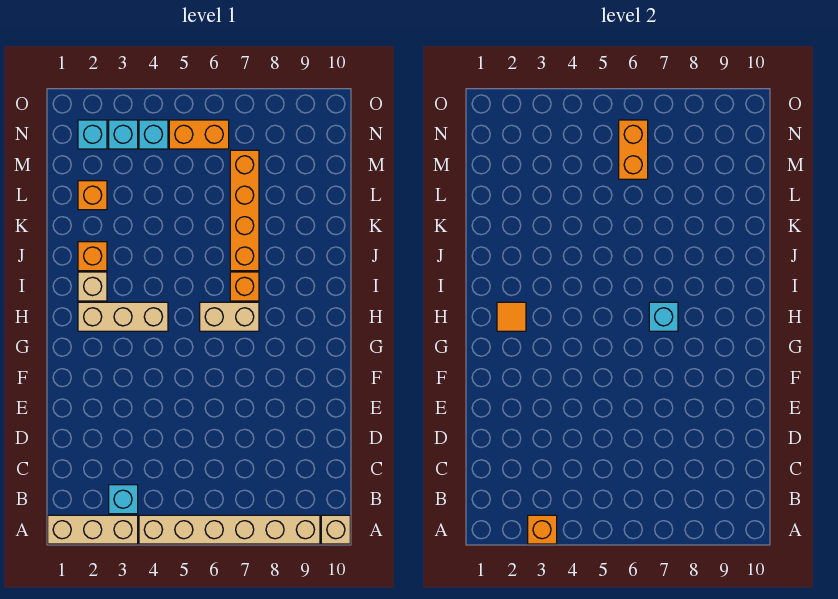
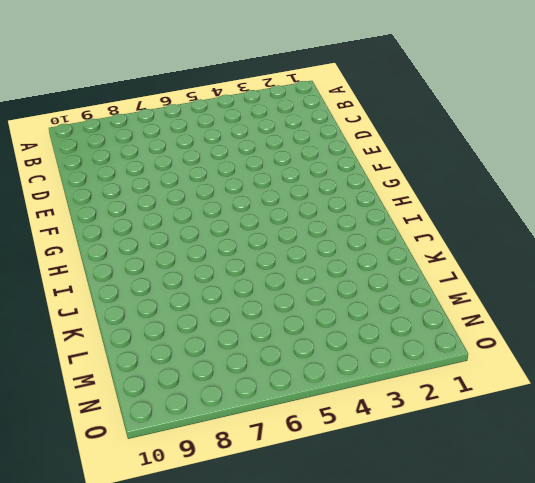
none -> tan brick A1:A3 level 1
none -> tan brick A4:A9 level 1
none -> tan brick A10 level 1

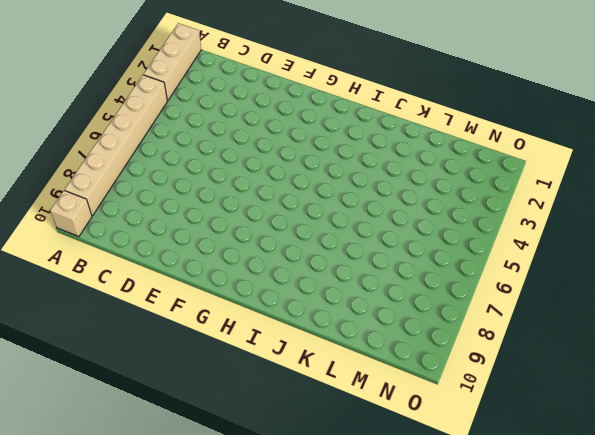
none -> cyan brick B3 level 1
none -> tan brick H2:H4 level 1
none -> tan brick H6:H7 level 1

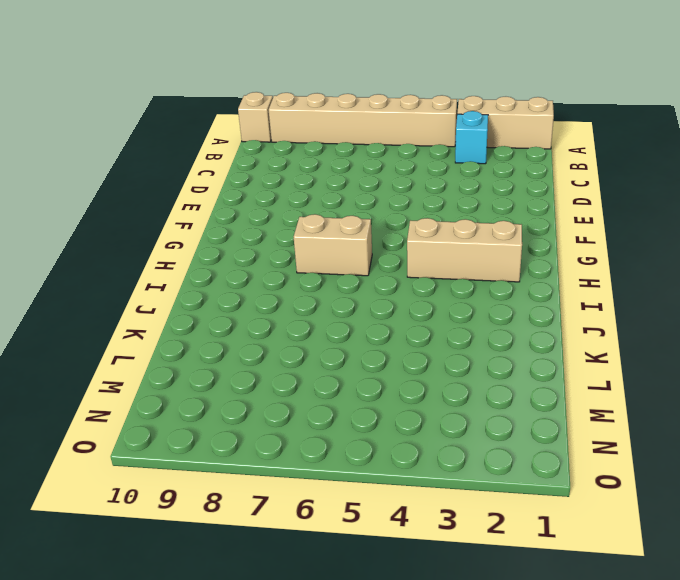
none -> tan brick I2 level 1
none -> orange brick I7 level 1
none -> orange brick J2 level 1

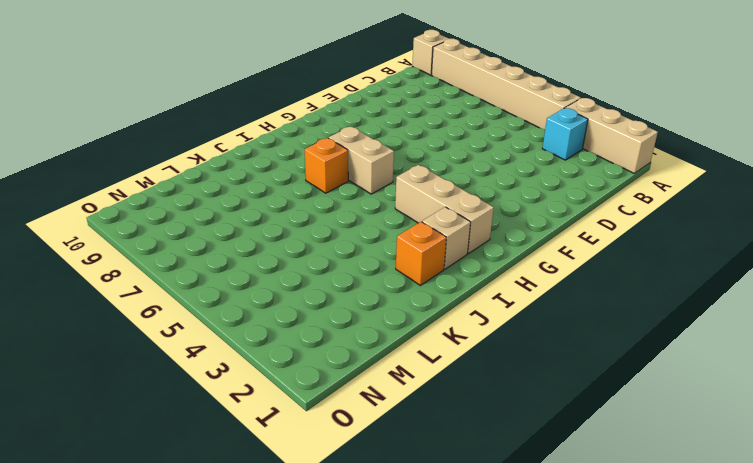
none -> orange brick J7:M7 level 1
none -> orange brick L2 level 1
none -> cyan brick N2 level 1

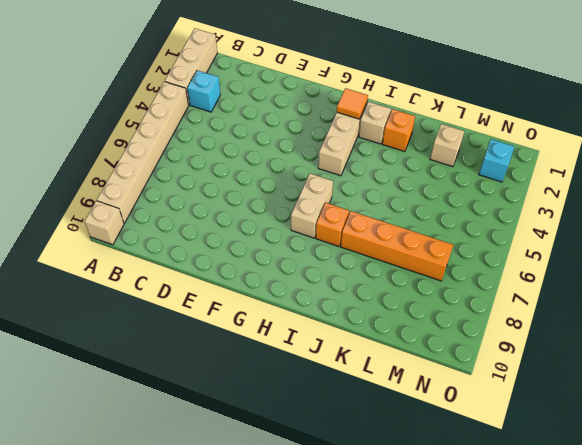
tan brick L2 level 1 -> orange brick L2 level 1
none -> cyan brick N3 level 1
none -> cyan brick N4 level 1
none -> orange brick N5:N6 level 1

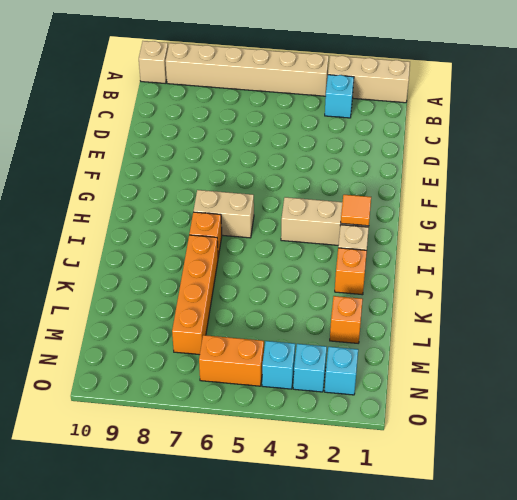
none -> orange brick A3 level 2
none -> cyan brick H7 level 2
none -> orange brick M6:N6 level 2

